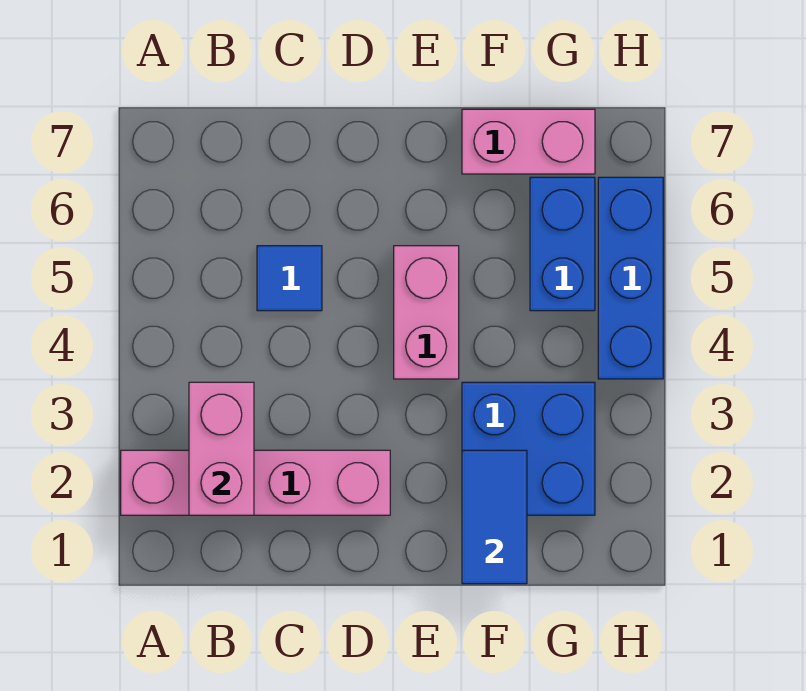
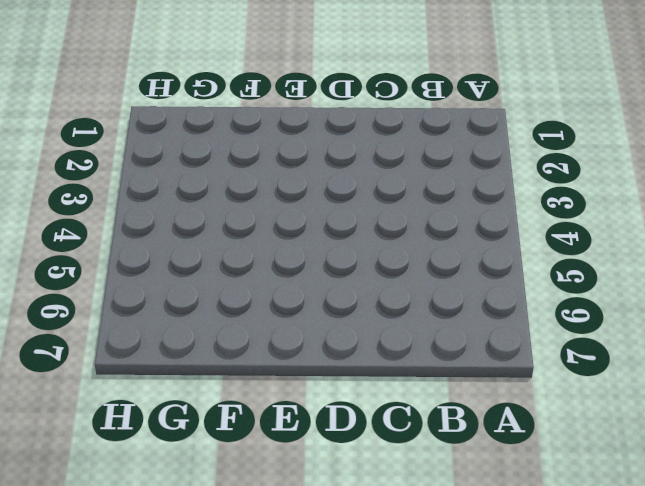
none -> pink brick A2:D2 level 1
none -> blue tile C5 level 1

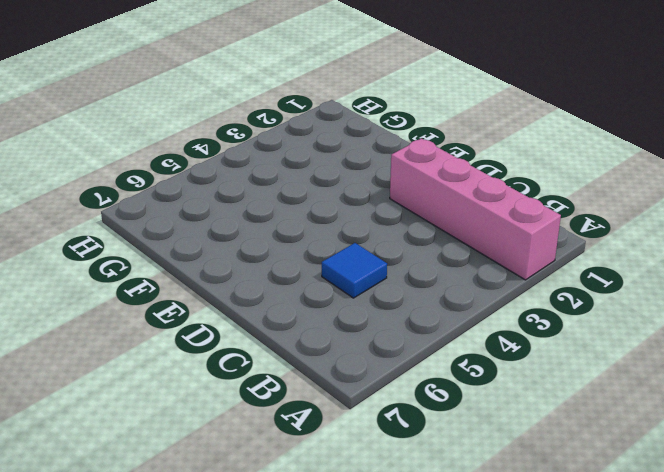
none -> pink brick E4:E5 level 1
none -> blue brick F2:G3 level 1

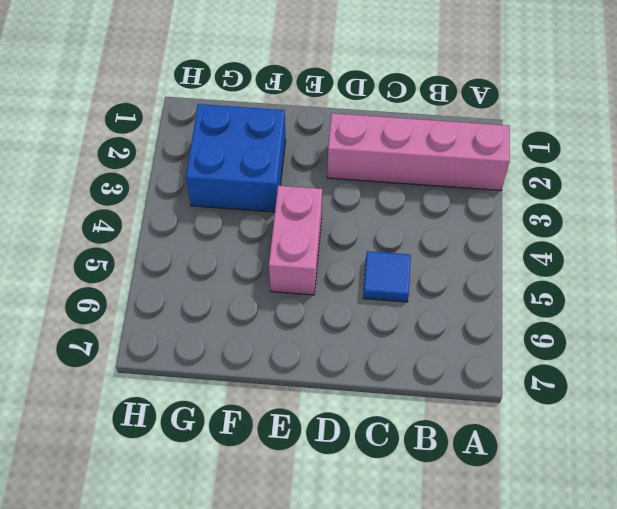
none -> pink brick F7:G7 level 1
none -> blue brick G5:G6 level 1

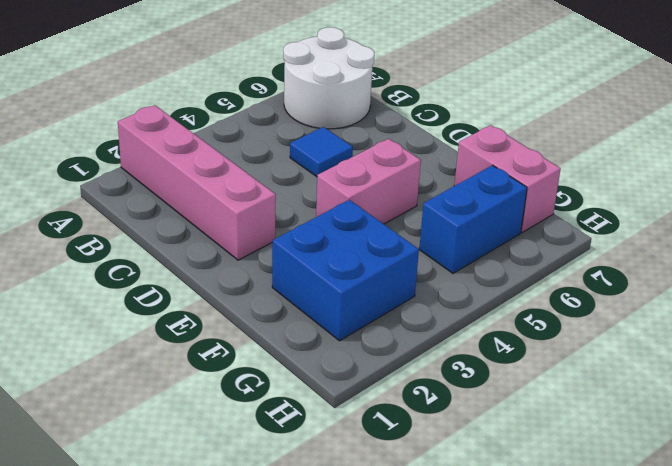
white round brick A6:B7 level 1 -> none
none -> blue brick H4:H6 level 1
none -> pink brick B2:B3 level 2

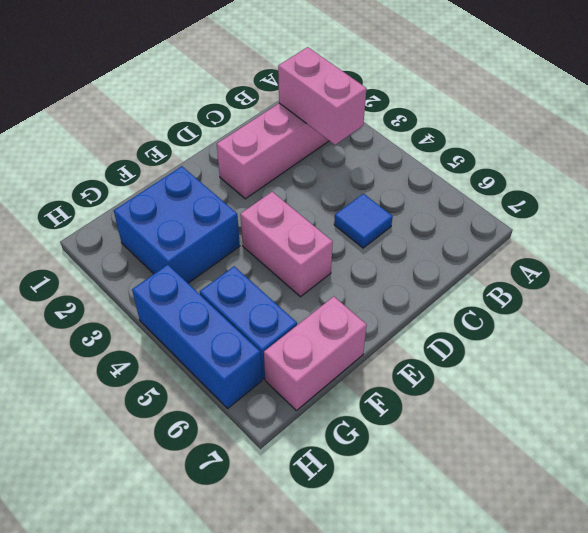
none -> blue tile F1:F2 level 2

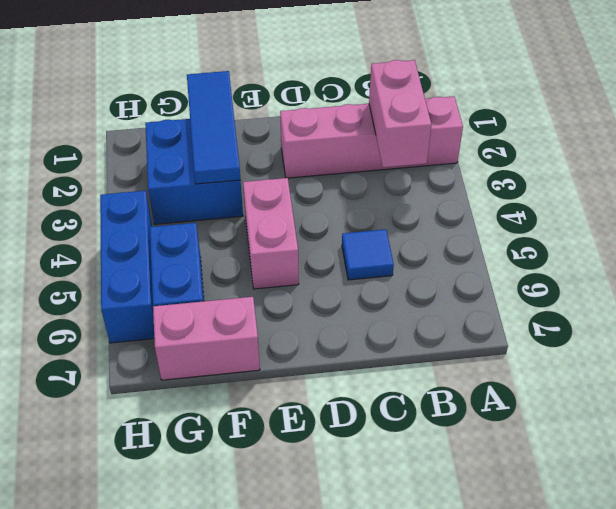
blue tile F1:F3 level 2 -> blue tile F1:F2 level 2

